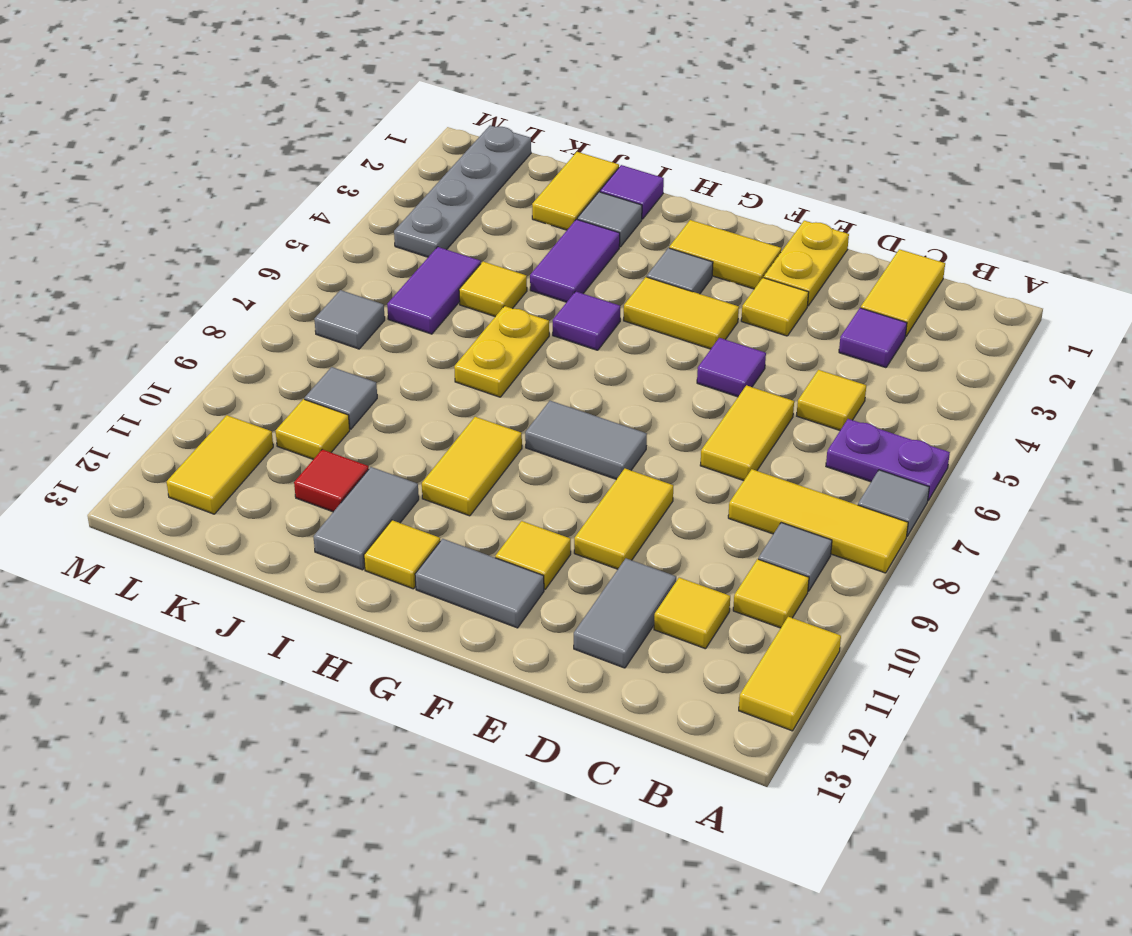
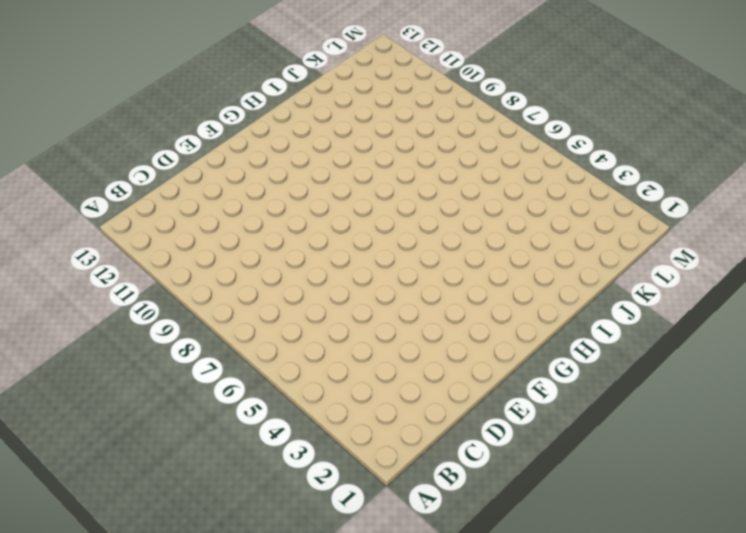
none -> purple plate A6:B6 level 1
none -> grey tile A7 level 1
none -> yellow tile A8:C8 level 1
none -> yellow tile A11:A12 level 1

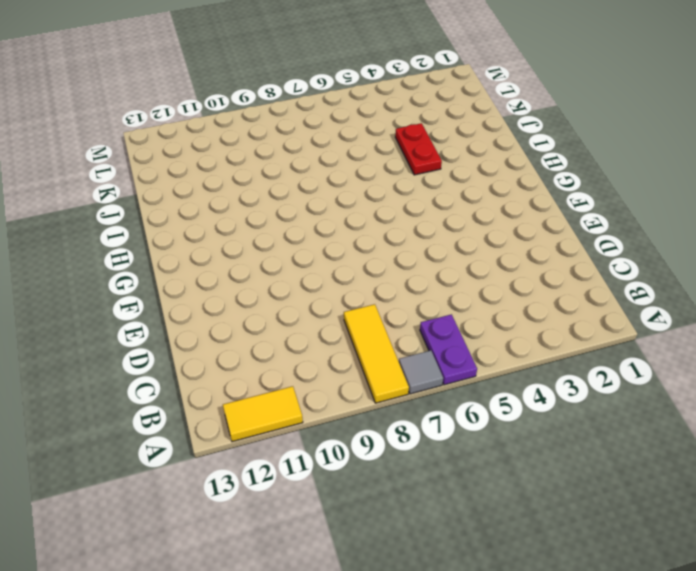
red plate I4:J4 level 1 -> purple tile I3:I4 level 1
none -> grey tile B9 level 1
none -> yellow tile B10 level 1
none -> yellow tile C1:C2 level 1
none -> purple tile C3 level 1

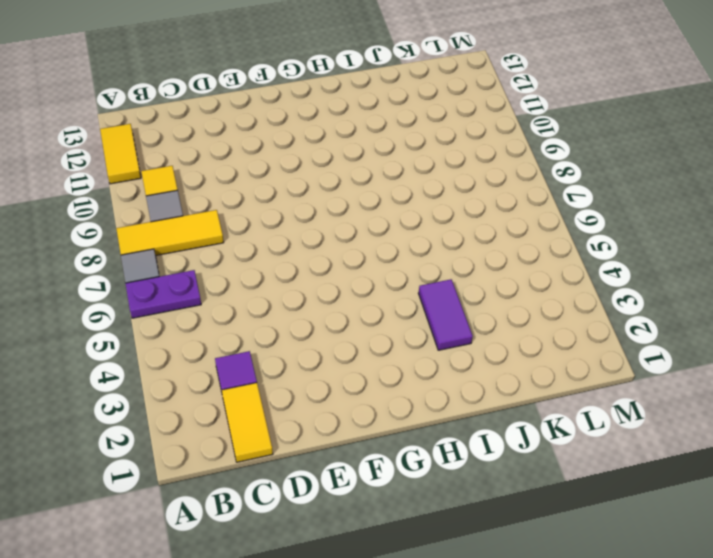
none -> yellow tile C5 level 1
none -> yellow tile C11 level 1
none -> yellow tile D6:D7 level 1
none -> grey tile D11:D12 level 1

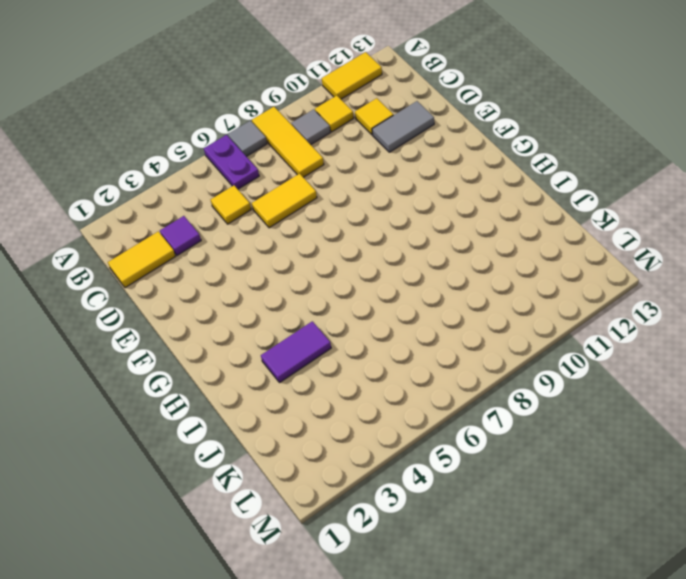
none -> yellow plate E1:E2 level 1
none -> yellow tile E3 level 1
none -> purple tile E5 level 1
none -> yellow tile E9:E10 level 1

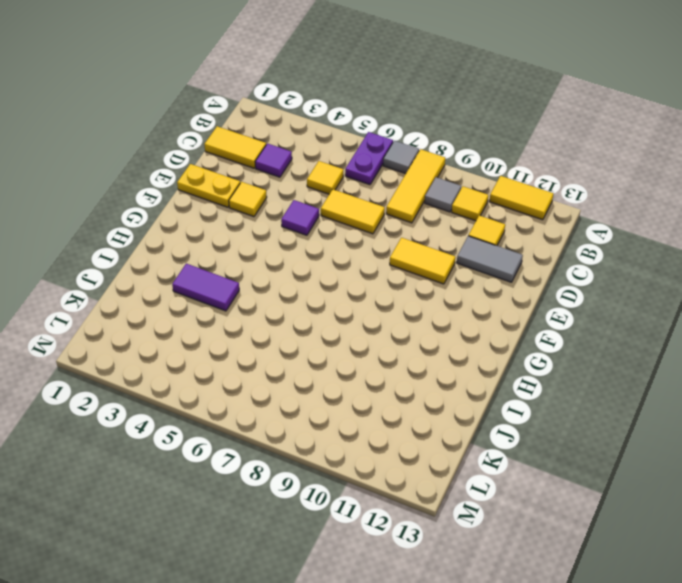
none -> yellow tile F2:G2 level 1
none -> yellow tile F4:G4 level 1
none -> grey tile F8:G8 level 1
none -> yellow tile F11 level 1

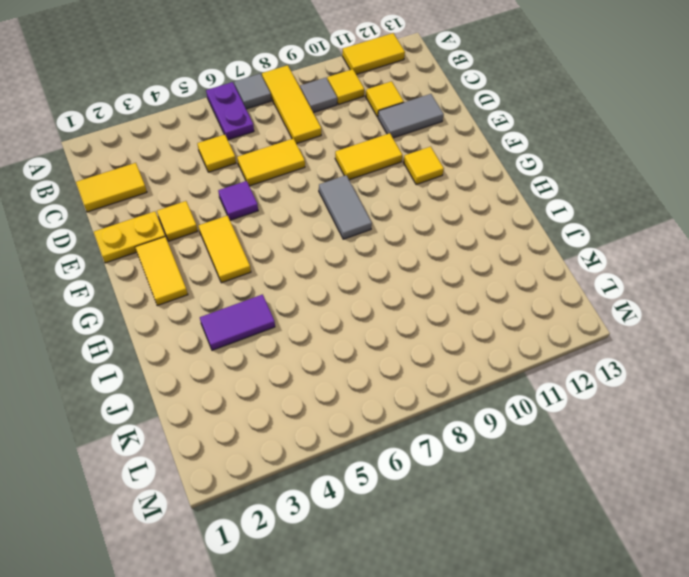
none -> purple tile C3 level 1
none -> grey tile F12:G12 level 1
none -> grey tile G3 level 1
none -> purple tile H5 level 1

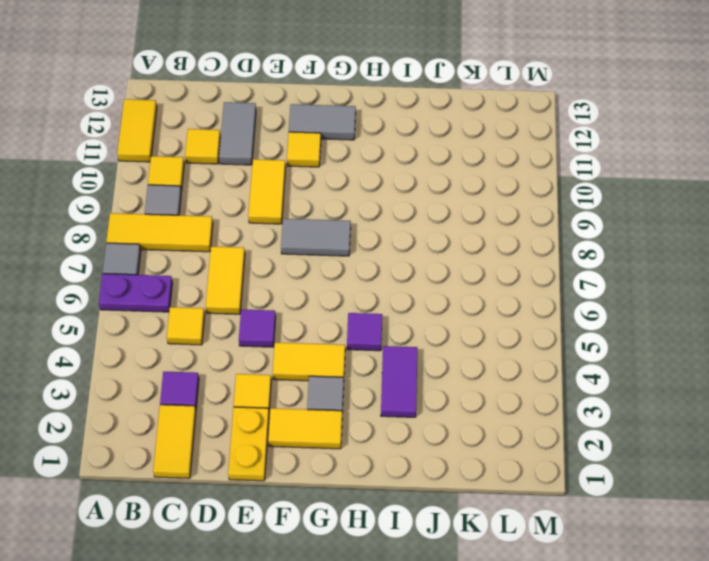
none -> yellow tile H9:H10 level 1
none -> yellow tile H12 level 1
none -> purple tile I1 level 1
none -> grey tile I2 level 1

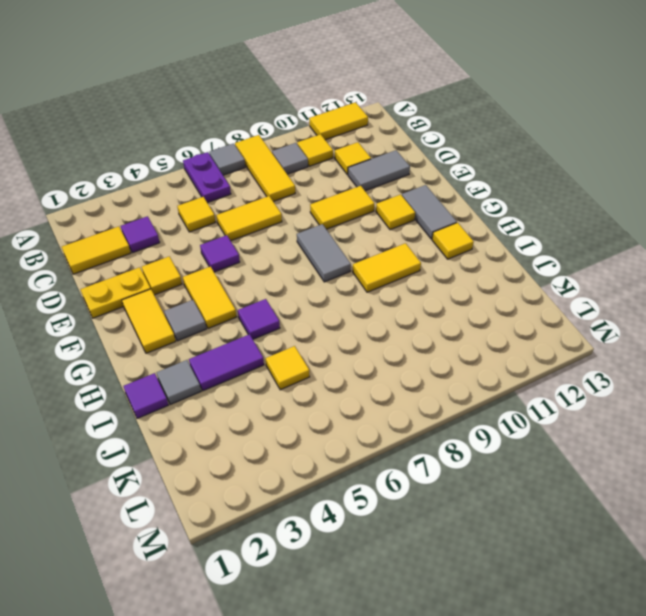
none -> yellow plate I6:I7 level 1
none -> grey tile I11:I12 level 1
none -> yellow tile J1:J2 level 1
none -> red tile J11 level 1

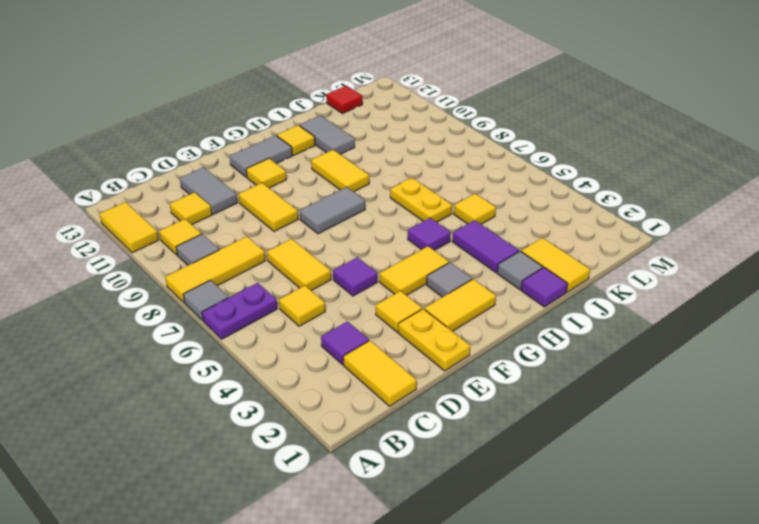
red tile K13 level 1 -> red tile J11 level 1
none -> purple tile K5:K6 level 1
none -> grey tile K9 level 1
none -> yellow tile K10 level 1
none -> grey plate L1:L4 level 1

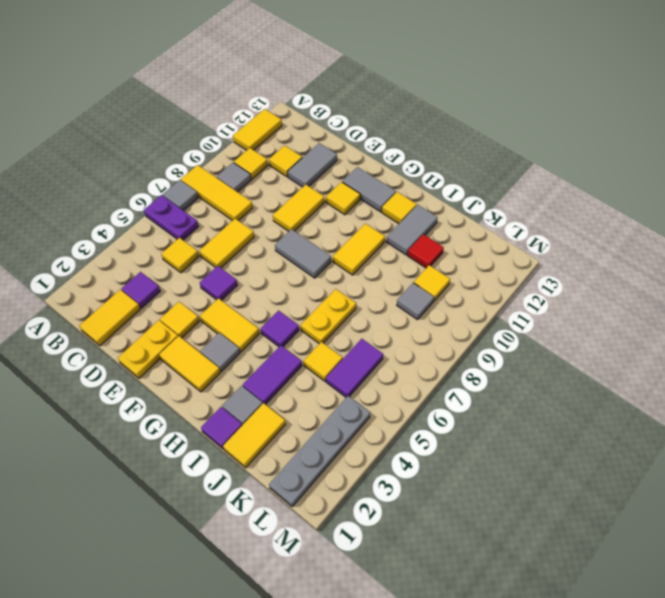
none -> grey tile L7 level 1
none -> yellow tile L11:L12 level 1

